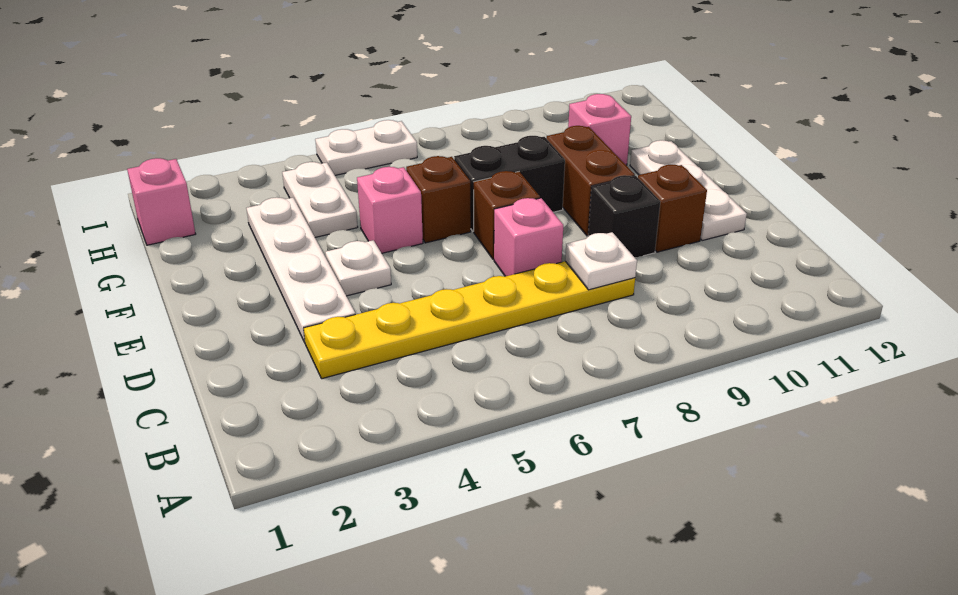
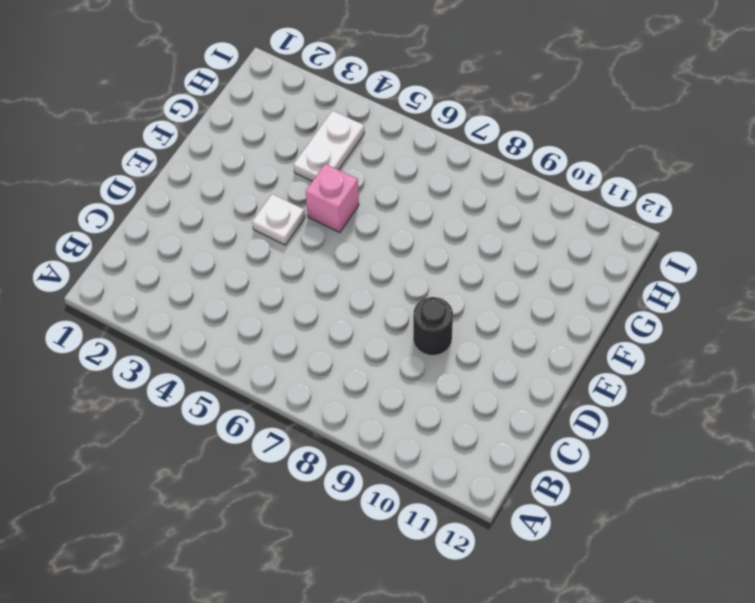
black round brick D9 level 1 -> black brick D9 level 1
none -> yellow plate C3:C8 level 1
none -> white plate D3:G3 level 1
none -> pink brick D7 level 1

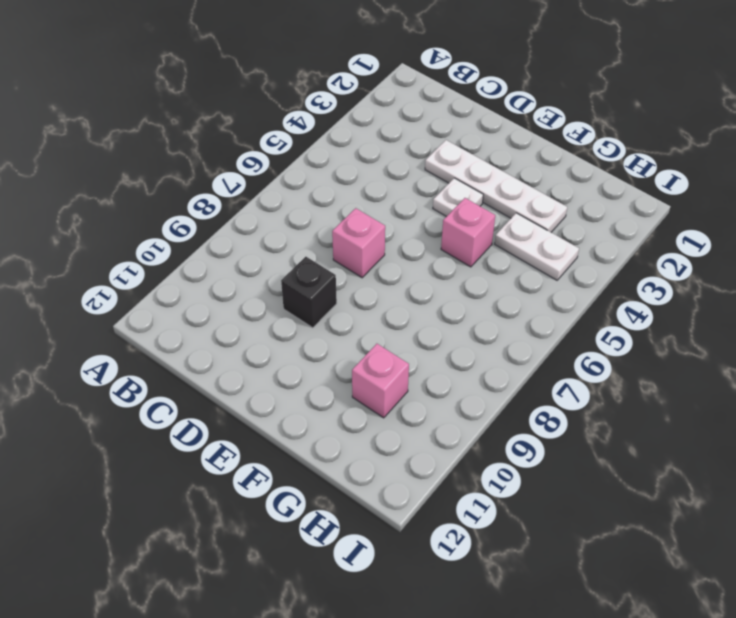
none -> yellow plate C3:C8 level 1
none -> brown brick D10 level 1
none -> white plate D11:F11 level 1

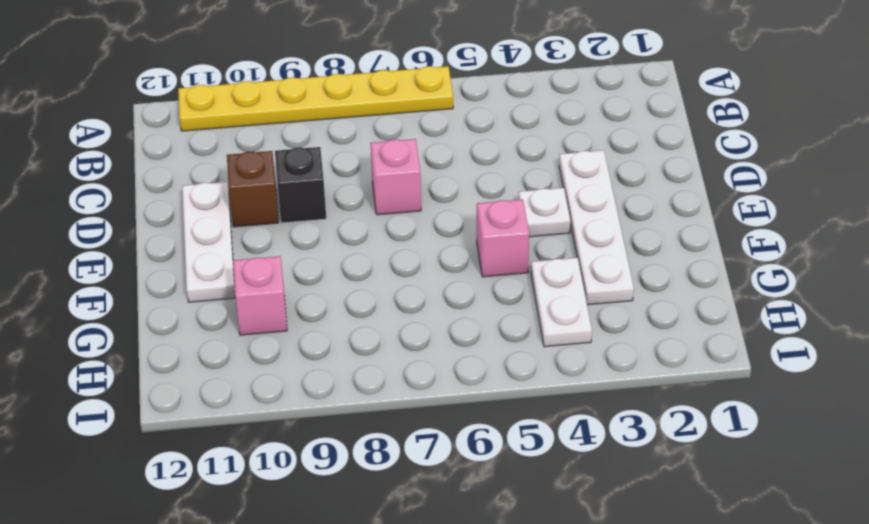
yellow plate A6:A11 level 1 -> yellow plate C3:C8 level 1
none -> brown brick E7 level 1
none -> brown brick E9:F9 level 1
none -> brown brick F6 level 1

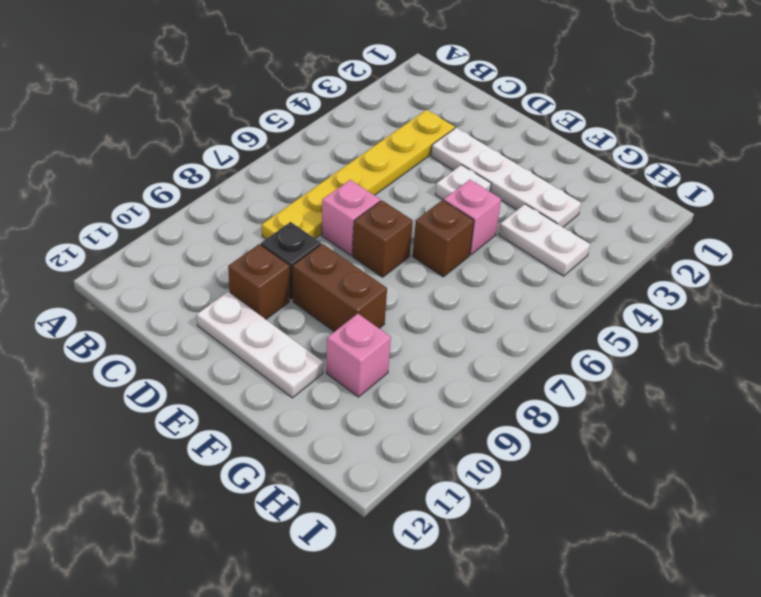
none -> black brick F7:F8 level 1
none -> pink brick H1 level 1
none -> white plate I5:I6 level 1

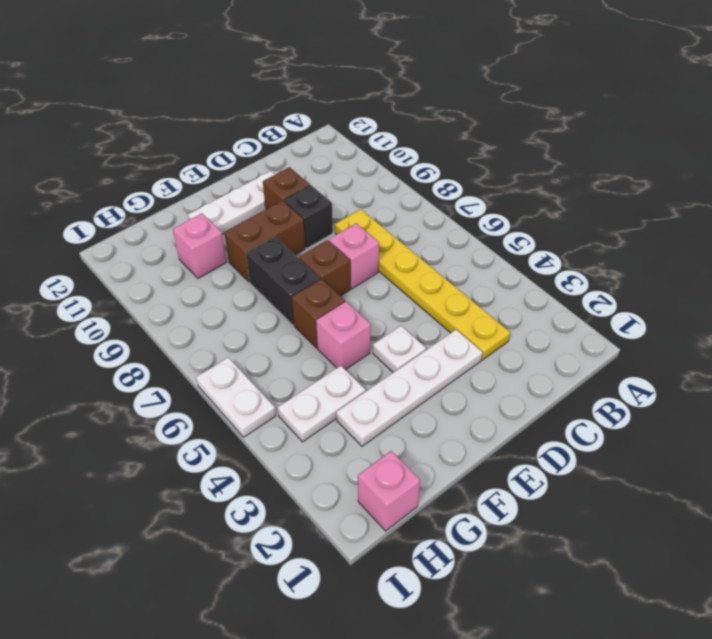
none -> white plate C8 level 2

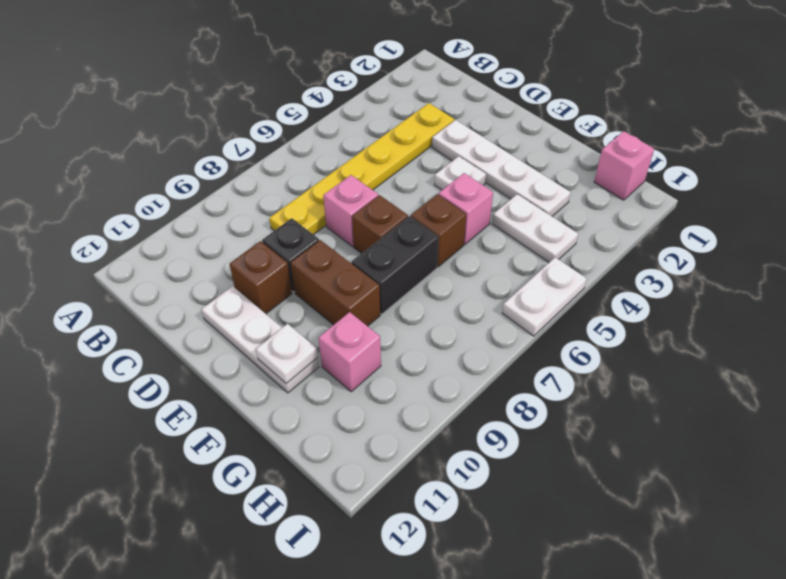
white plate F11 level 2 -> white plate C8 level 2

